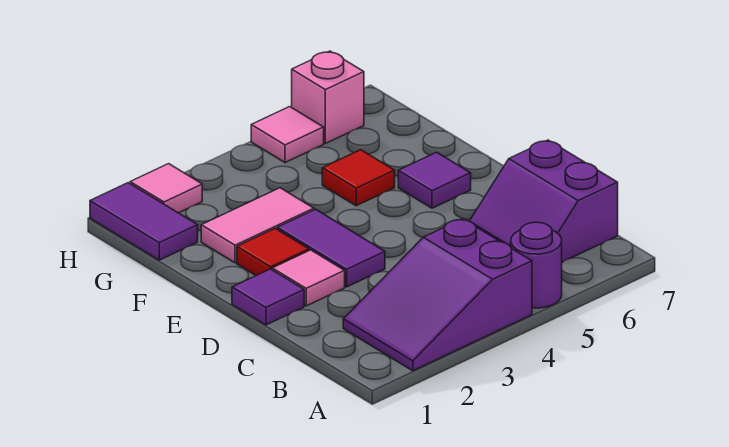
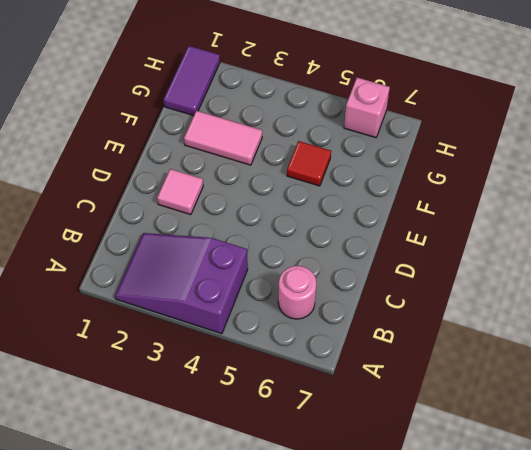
pink round brick B6 level 1 -> purple slope B6:C7 level 1 top 7
none -> purple round brick A5 level 1
none -> purple tile D1 level 1
none -> purple tile D3:E3 level 1

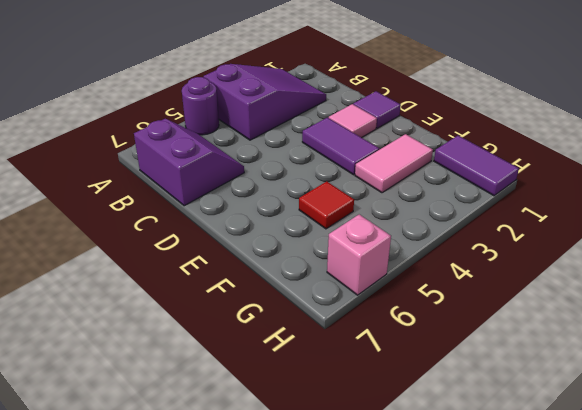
none -> red tile E2 level 1
none -> purple tile E6 level 1
none -> pink tile H2 level 1

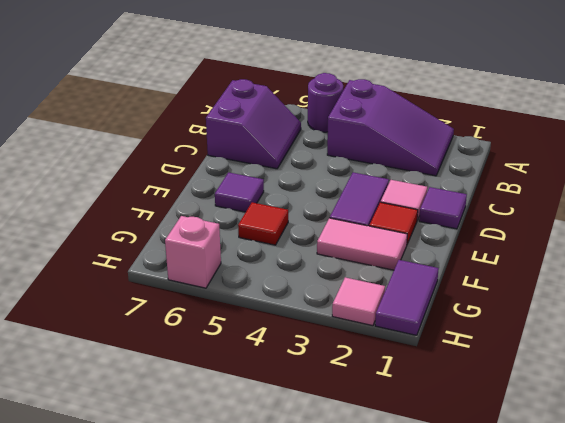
none -> pink tile H5 level 1

